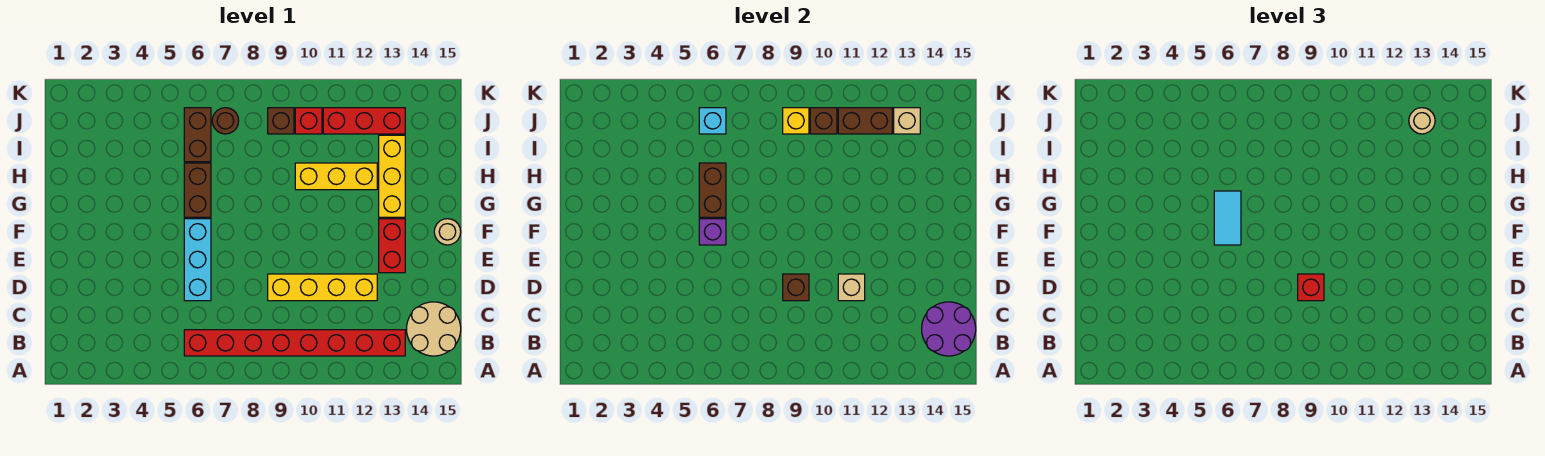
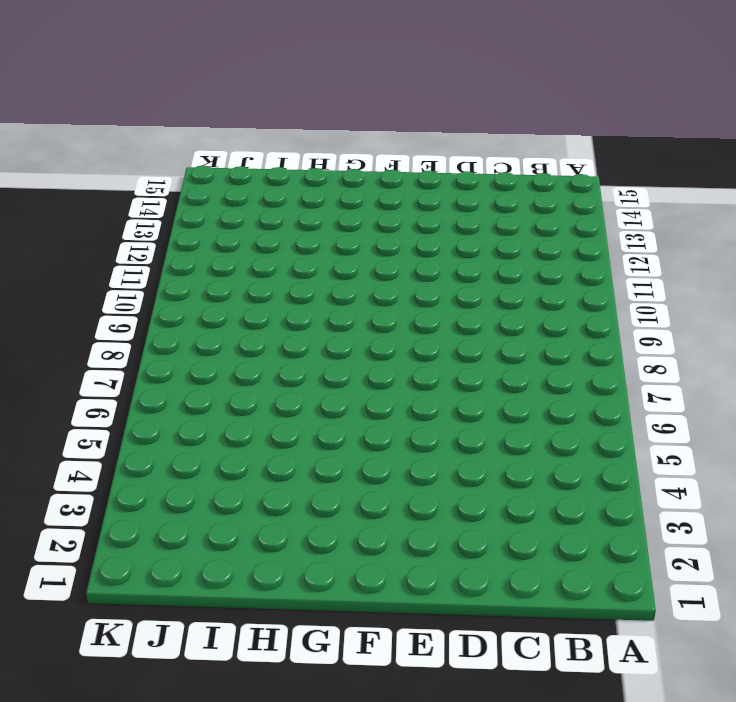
none -> red brick B6:B13 level 1
none -> tan round brick B14:C15 level 1
none -> cyan brick D6:F6 level 1

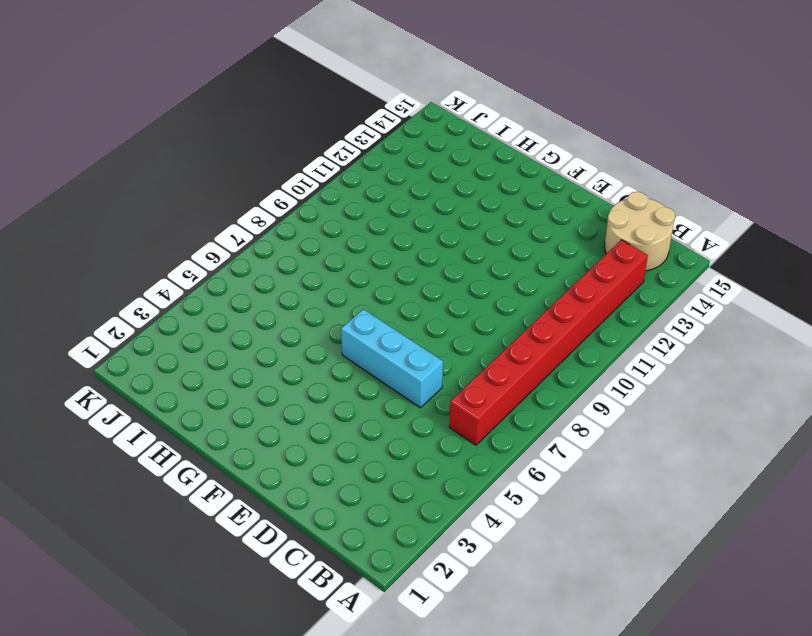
none -> yellow brick D9:D12 level 1
none -> red brick E13:F13 level 1
none -> tan round brick F15 level 1

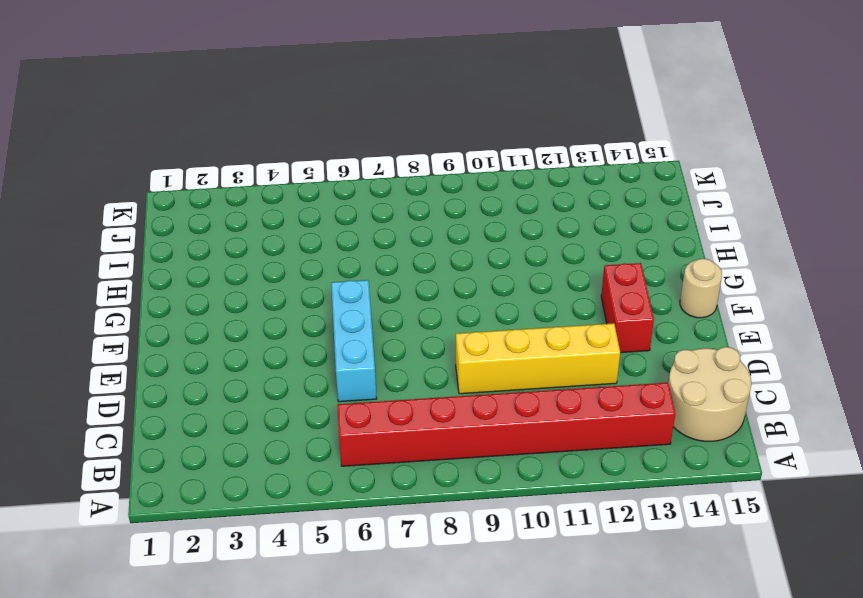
none -> brown brick G6:H6 level 1
none -> yellow brick G13:I13 level 1
none -> yellow brick H10:H12 level 1

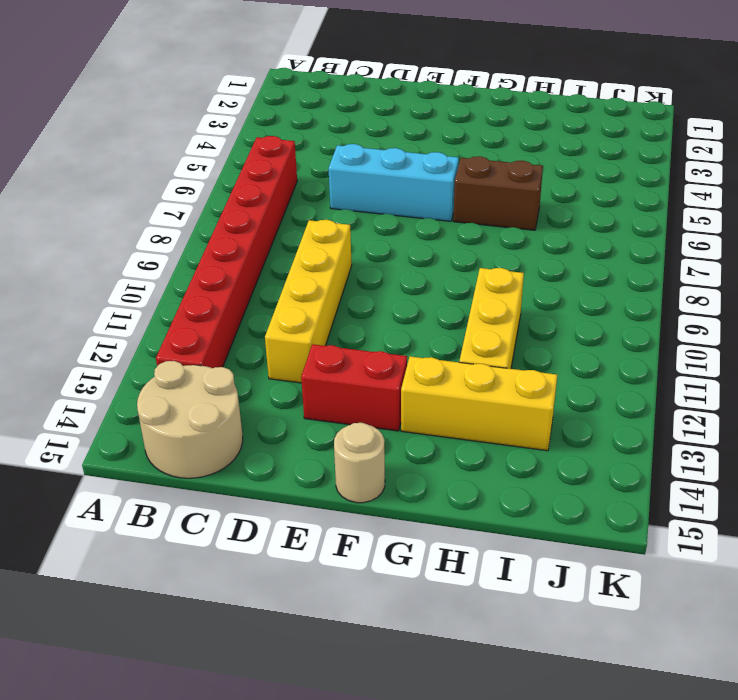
none -> brown brick I6:J6 level 1
none -> brown round brick J7 level 1
none -> brown brick J9 level 1

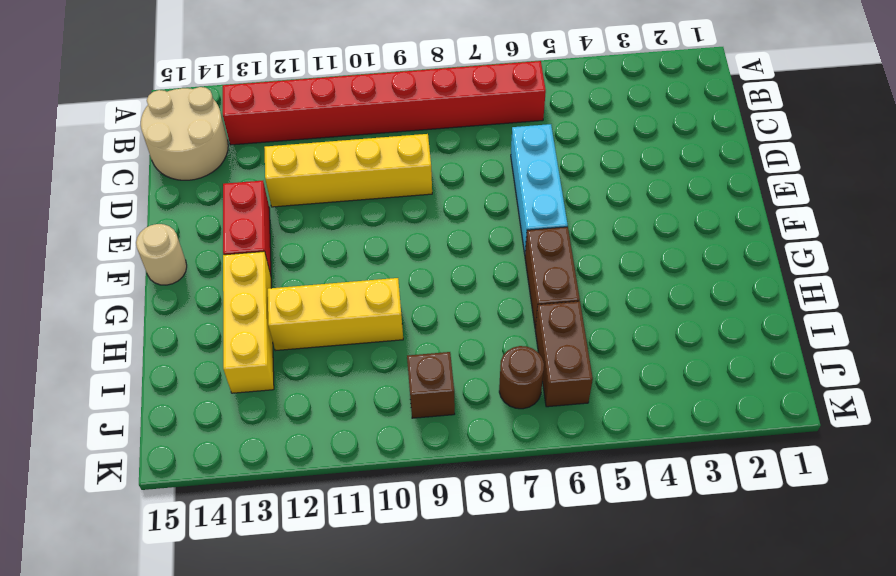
none -> red brick J10 level 1
none -> red brick J11:J13 level 1
none -> purple round brick B14:C15 level 2

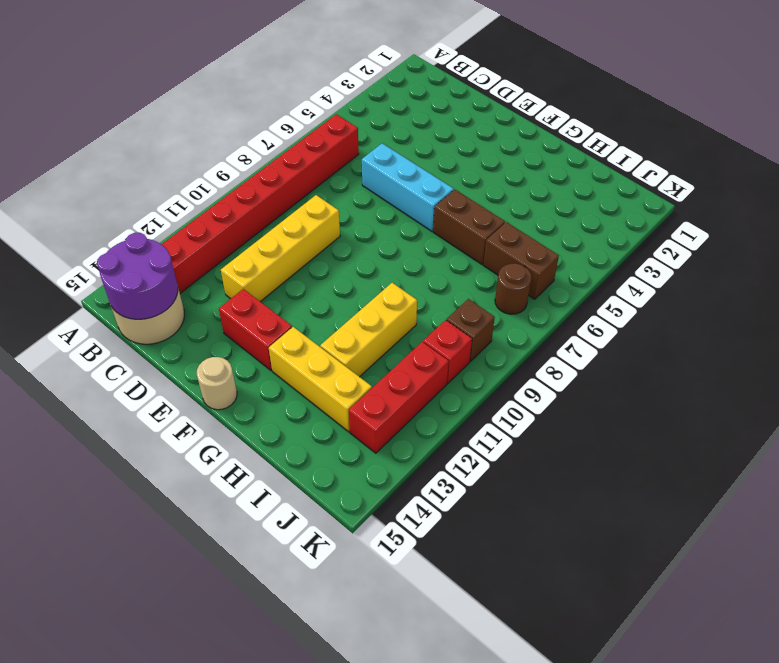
none -> brown brick D9 level 2
none -> tan brick D11 level 2
none -> purple brick F6 level 2

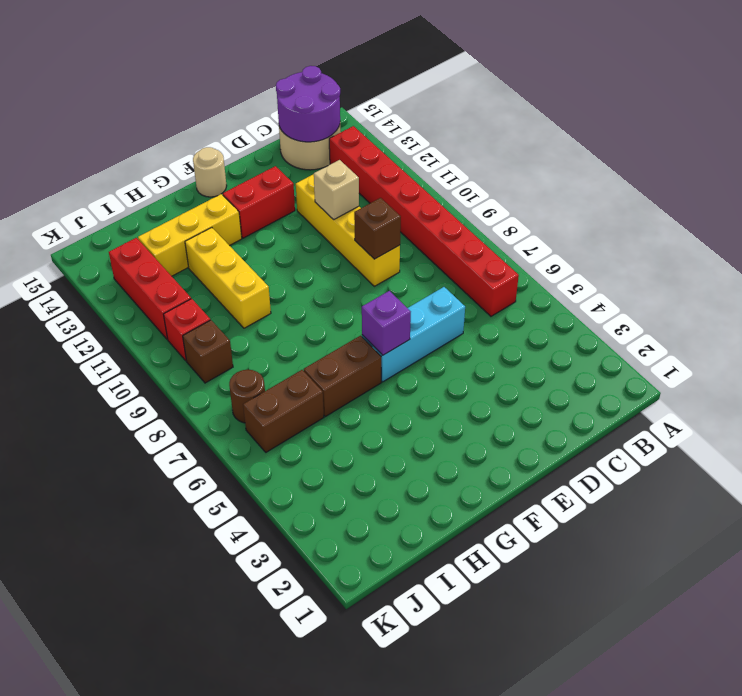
none -> brown brick G6:H6 level 2
none -> cyan brick J6 level 2
none -> yellow brick J9 level 2

